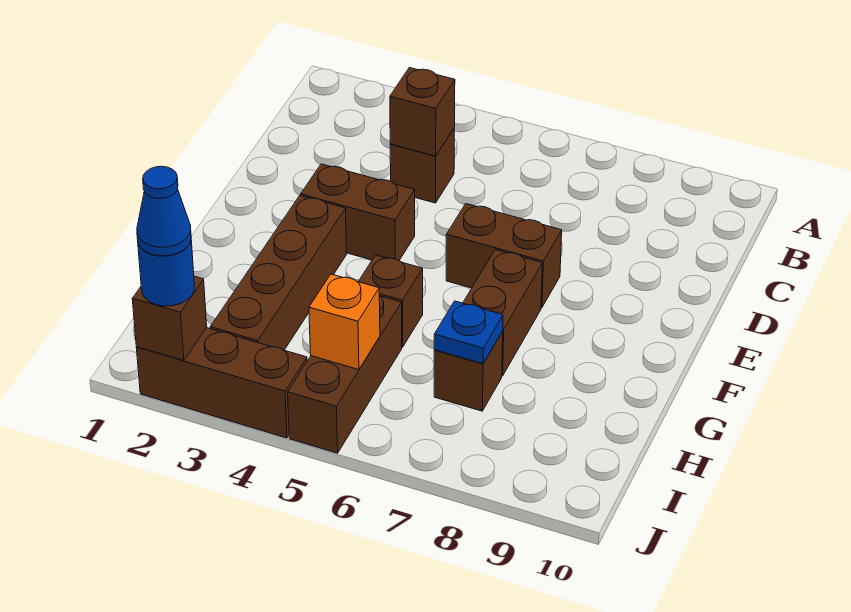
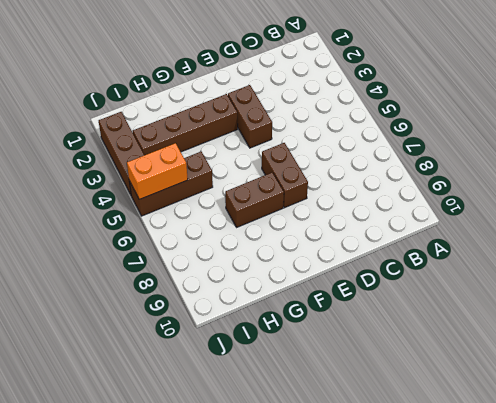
orange brick I5:J5 level 2 -> orange brick I5 level 2
none -> brown brick C4 level 1
none -> brown brick G5 level 1
none -> brown brick H7 level 1

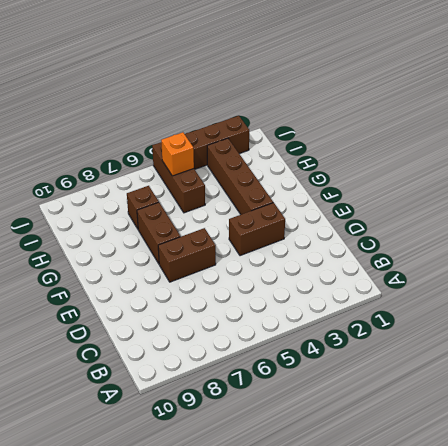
none -> brown brick C4 level 1
none -> brown brick G5 level 1
none -> brown brick C4 level 2

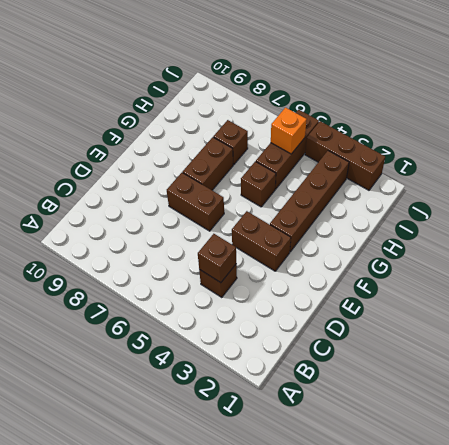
none -> blue plate H7 level 2
none -> brown brick J2 level 2
none -> blue round brick J2 level 3

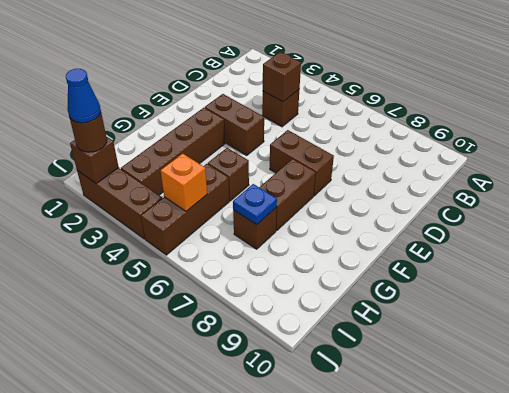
brown round brick J2 level 3 -> blue round brick J2 level 3

